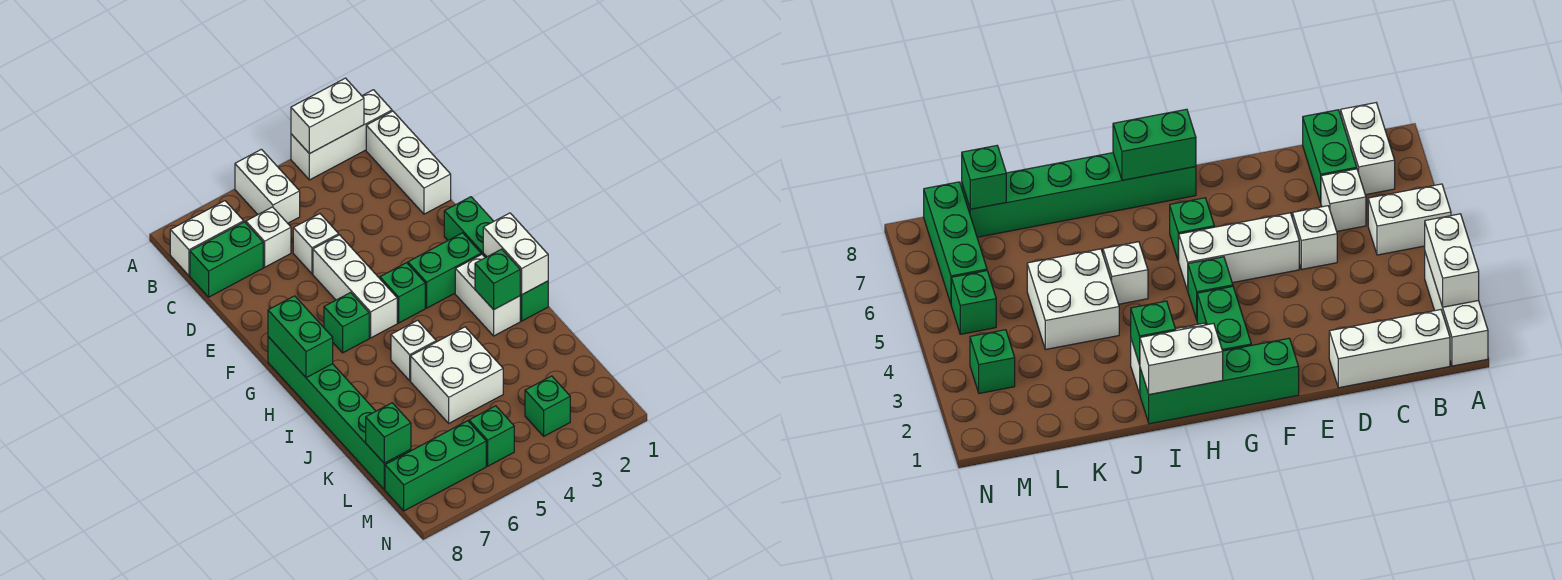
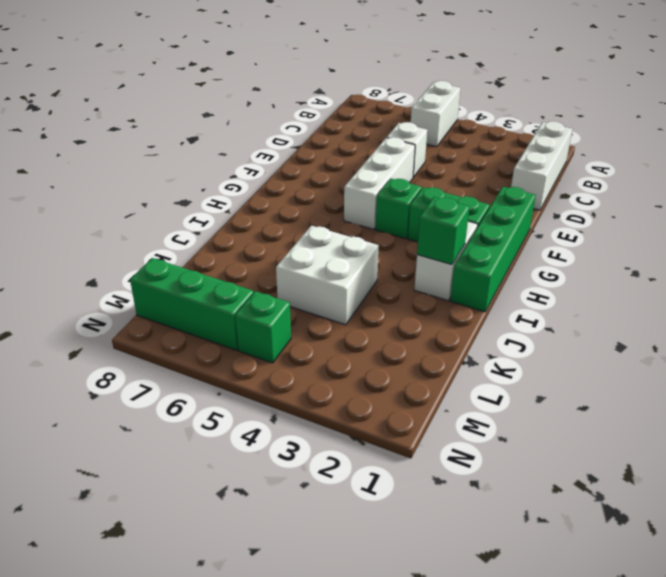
none -> white brick A1:A3 level 1
none -> white brick B7:B8 level 1
none -> white brick C6 level 1

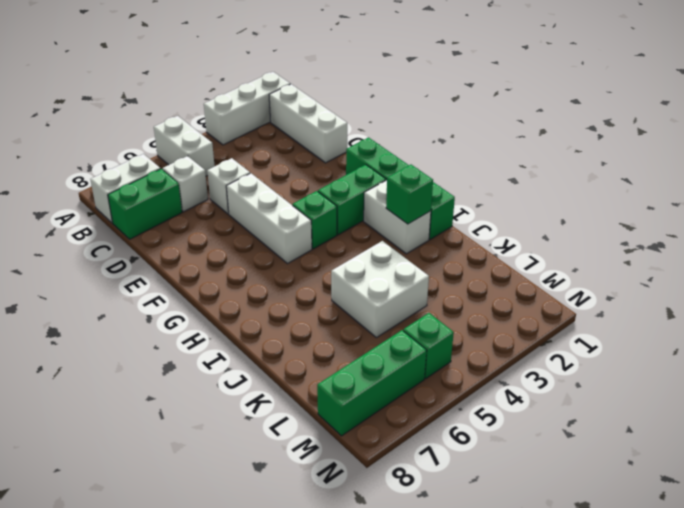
none -> green brick G6 level 1
none -> green brick G8:L8 level 1
none -> white brick I5 level 1

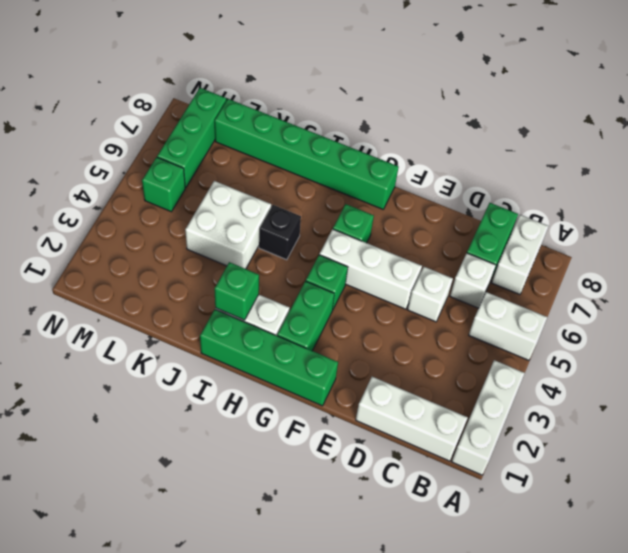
black brick I5 level 1 -> white brick I5 level 1
none -> green brick M3 level 1
none -> white brick A2:A3 level 2
none -> green brick G8:H8 level 2

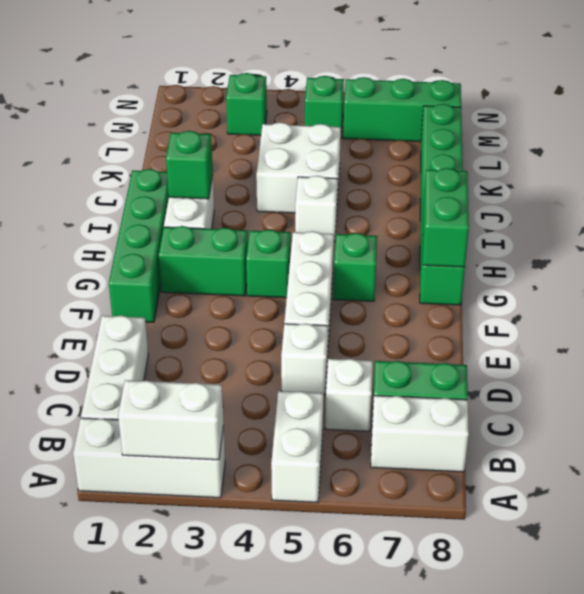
none -> white brick H1:I1 level 2
none -> green brick L8 level 2

